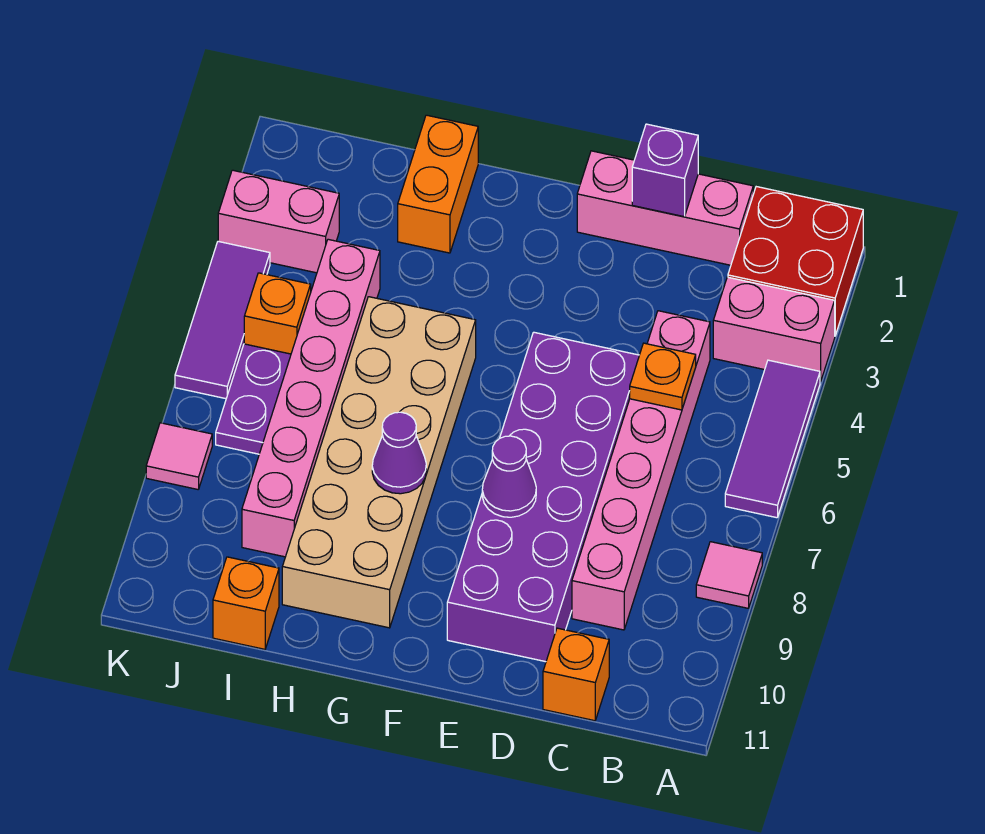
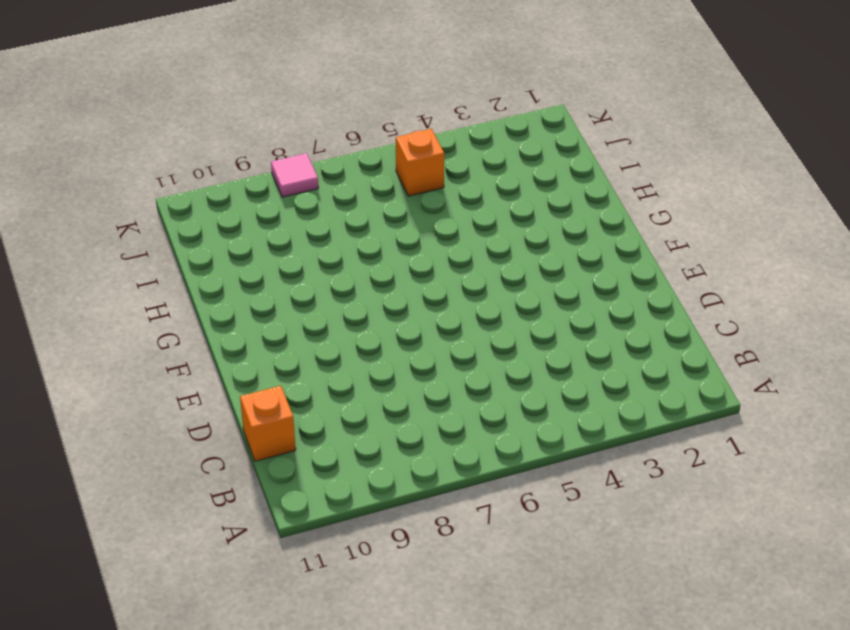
none -> red brick A1:B2 level 1
none -> pink brick A3:B3 level 1
none -> purple tile A4:A6 level 1

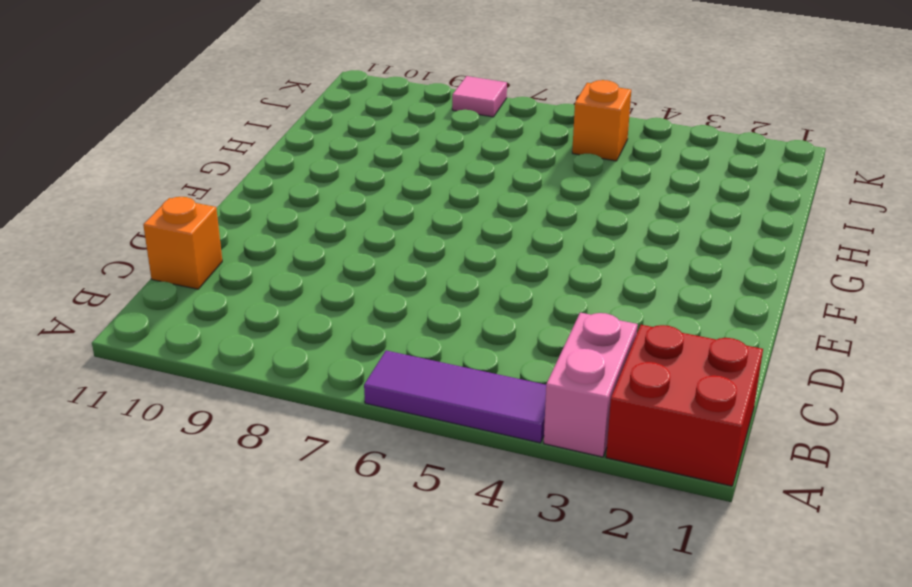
none -> pink tile A8 level 1
none -> pink brick C1:E1 level 1
none -> pink brick C4:C9 level 1

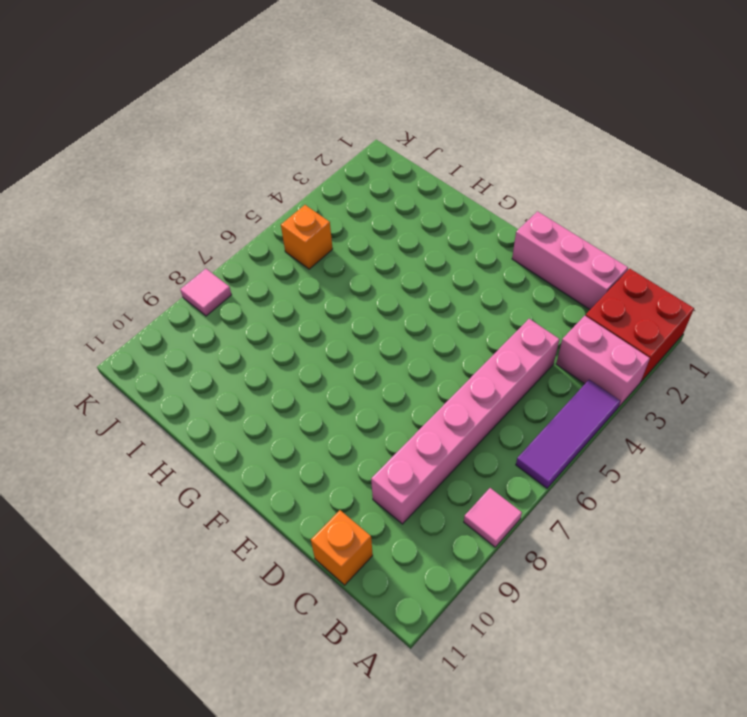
none -> purple brick D5:E10 level 1
none -> tan brick G5:H10 level 1
none -> orange brick H1:H2 level 1

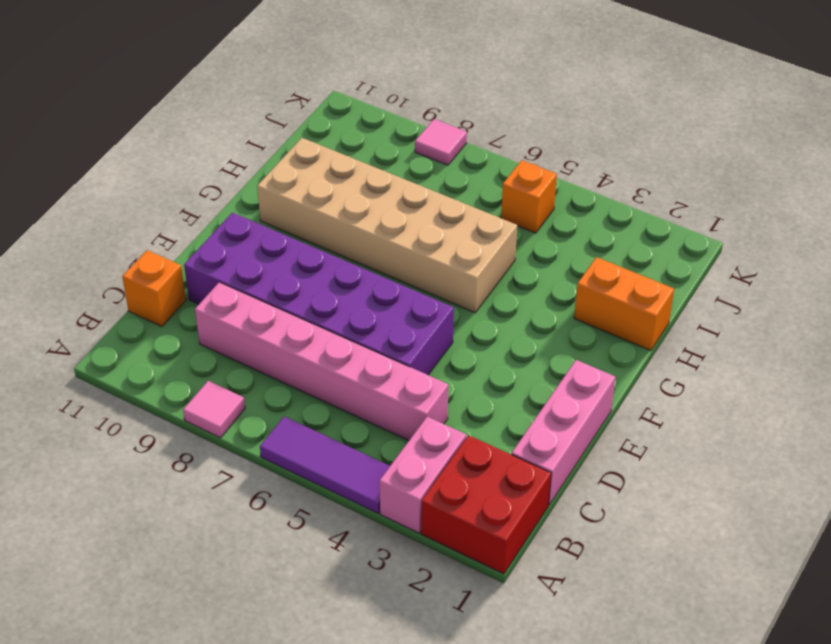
none -> pink brick I4:I9 level 1
none -> orange brick I11 level 1
none -> pink brick J3:K3 level 1

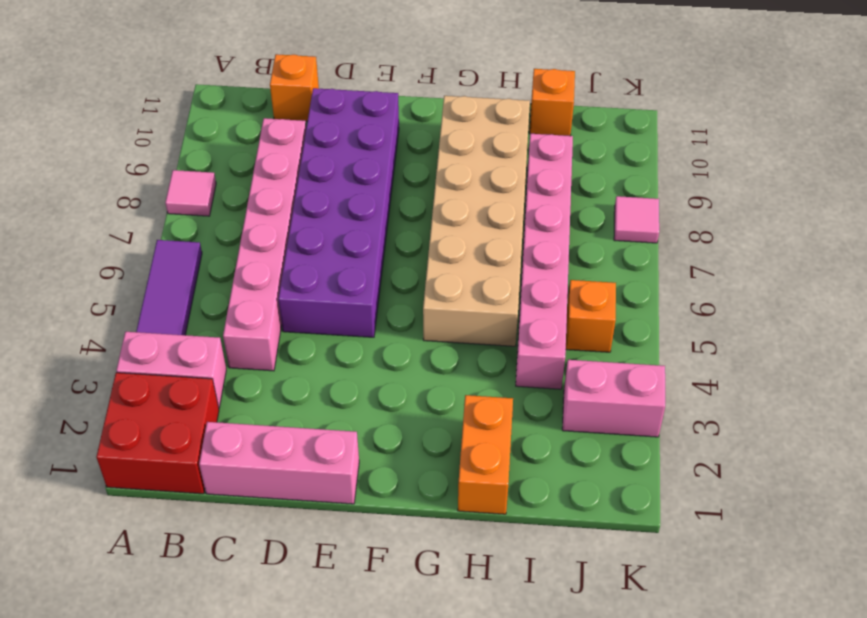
none -> purple plate J6:J7 level 1
none -> purple tile K4:K6 level 1
none -> orange plate C5 level 2

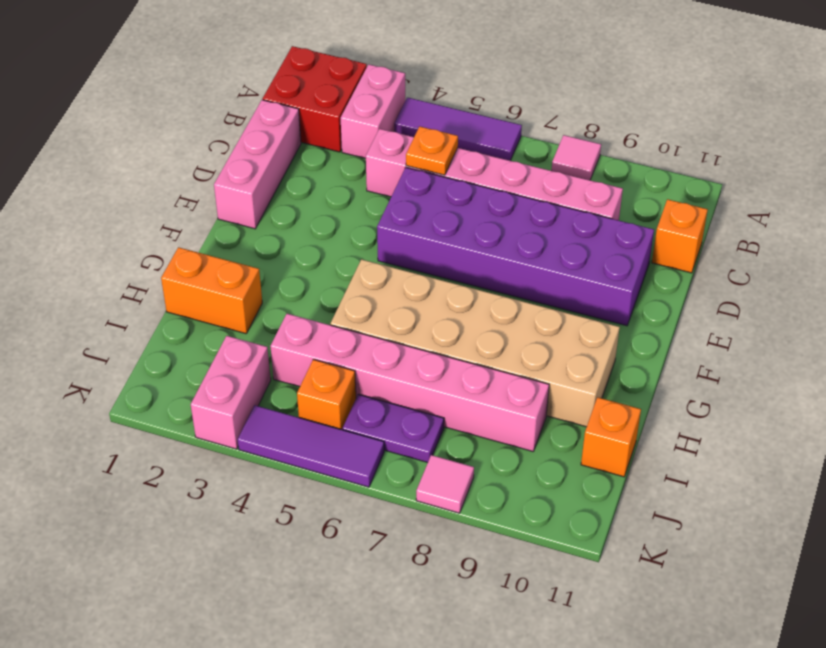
none -> purple brick D1 level 2
none -> purple cone E8 level 2
none -> purple cone G8 level 2

